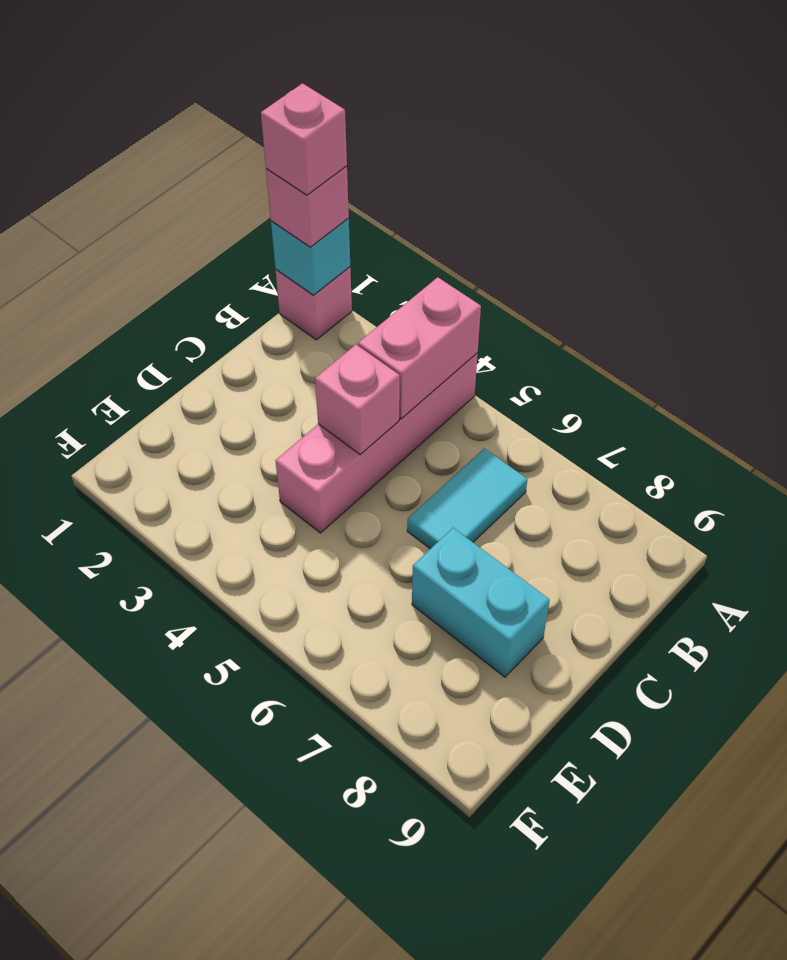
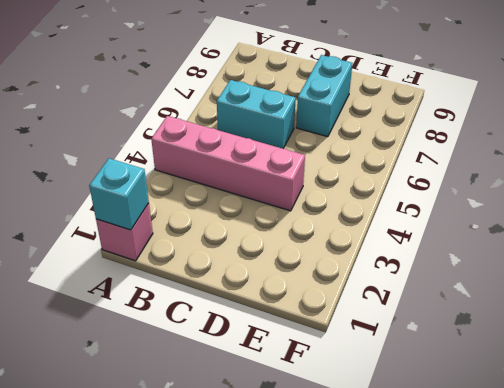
cyan brick B6:C6 level 1 -> cyan tile B6:C6 level 1
none -> pink brick A4:B4 level 2
none -> pink brick C4 level 2

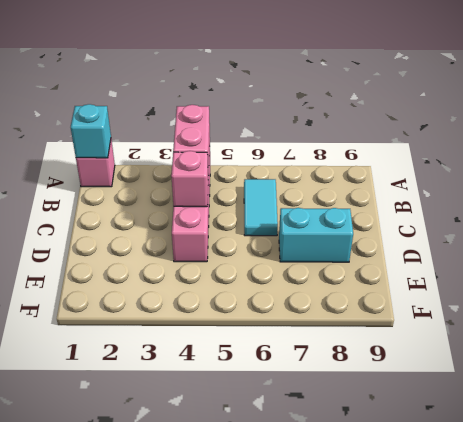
none -> pink brick A1 level 3
none -> pink brick A1 level 4

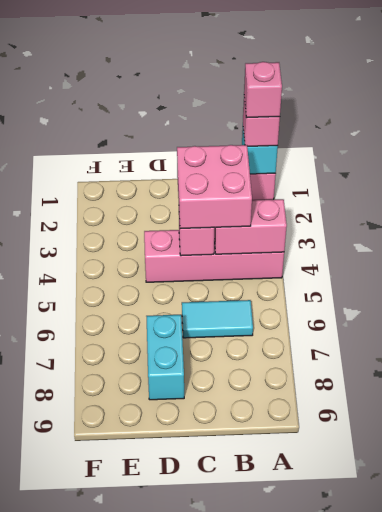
pink brick B3:C4 level 3 -> none

